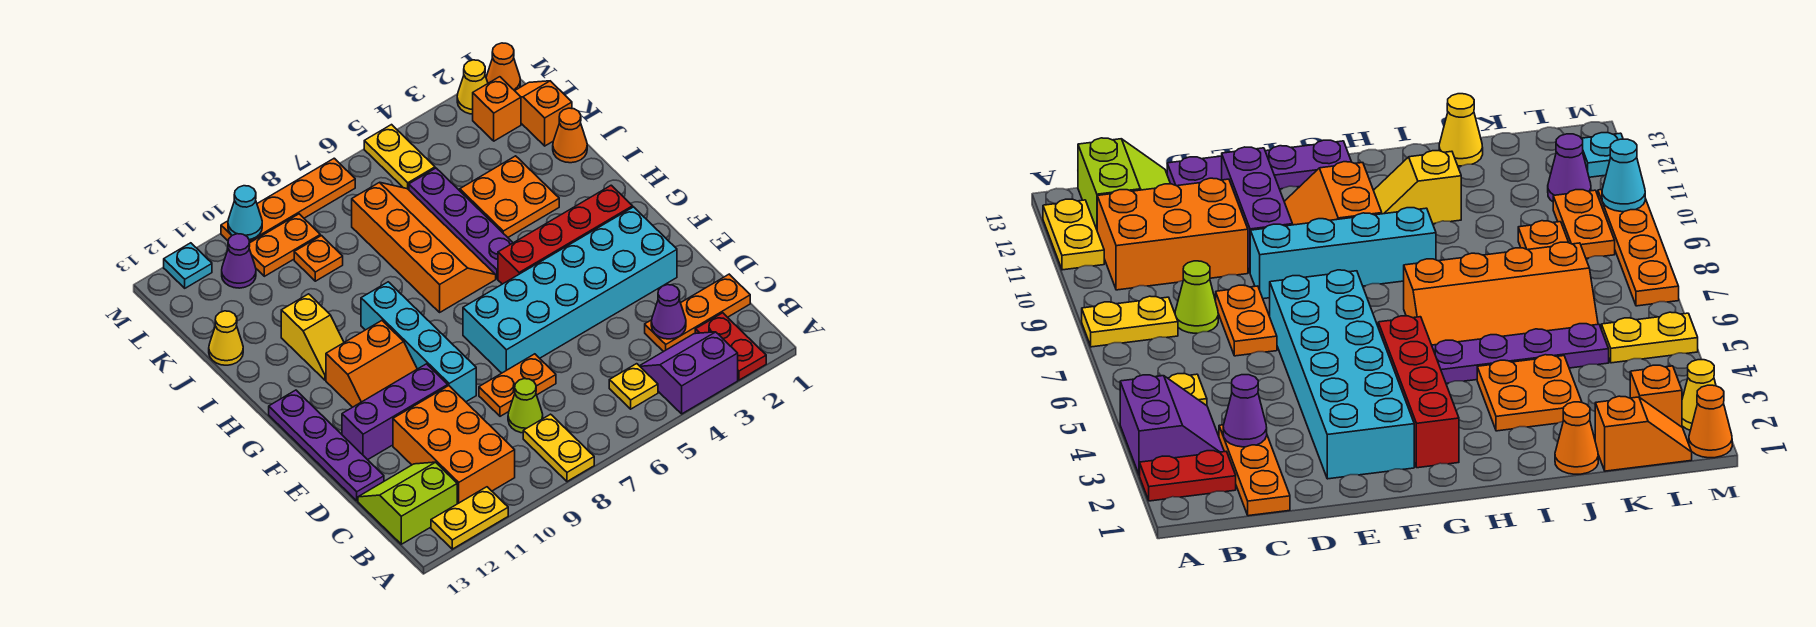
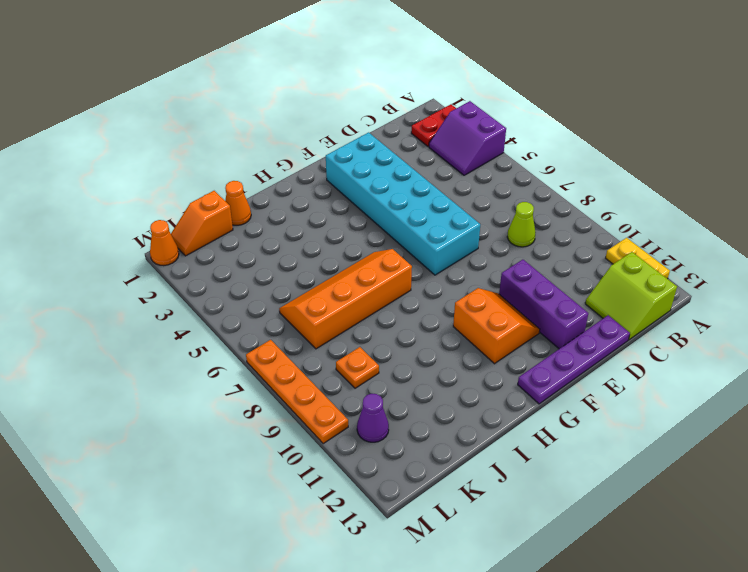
none -> yellow plate A8:B8 level 1
none -> yellow plate B5 level 1
none -> orange brick B10:D11 level 1
none -> orange plate C1:C3 level 1

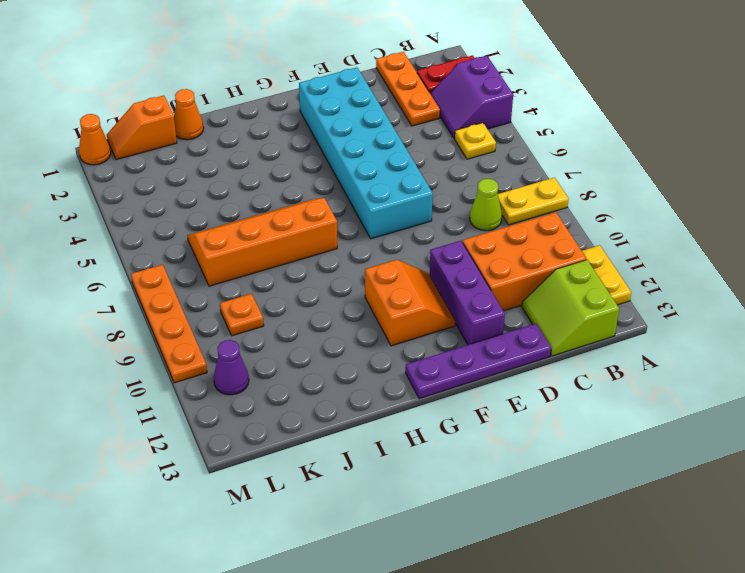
none -> orange plate D7:D8 level 1
none -> cyan brick E9:H9 level 1
none -> red brick G2:G5 level 1
none -> purple plate H5:K5 level 1

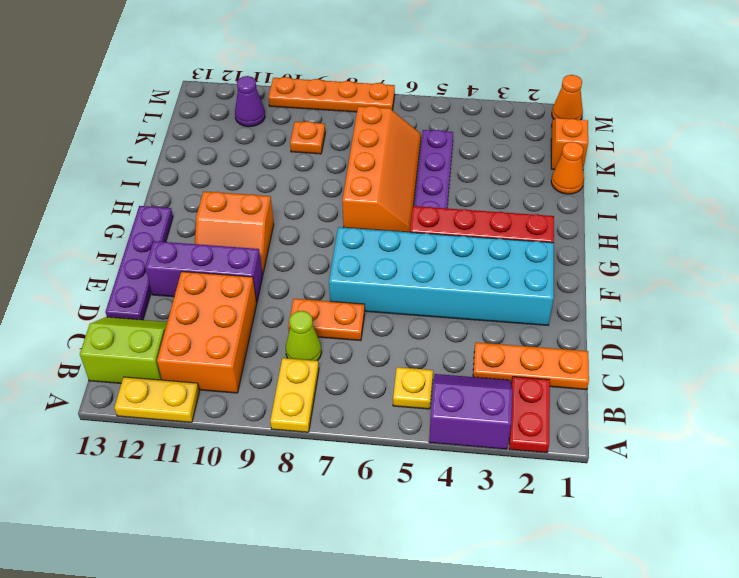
none -> cyan brick E9:H9 level 1
none -> yellow slope H11:I11 level 1 top I
none -> orange plate I3:J4 level 1
none -> yellow cone J13 level 1

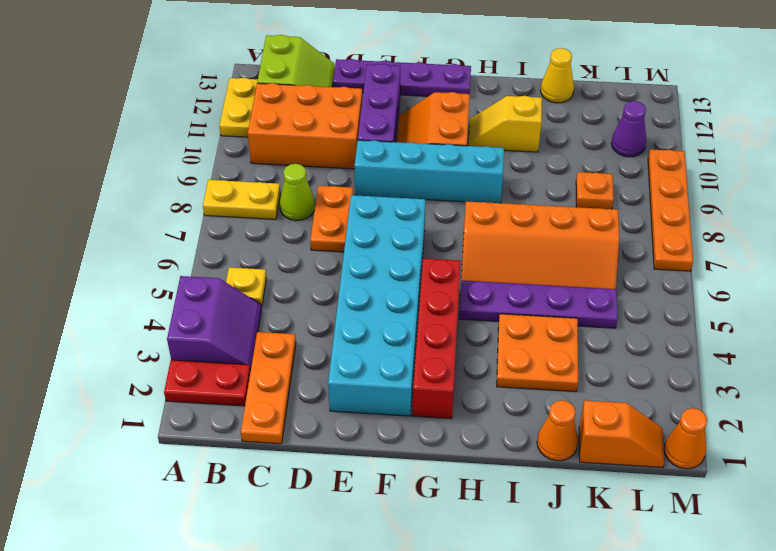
none -> orange brick L2 level 1
none -> yellow plate L5:M5 level 1
none -> orange plate L9:L10 level 1
none -> yellow cone M2 level 1

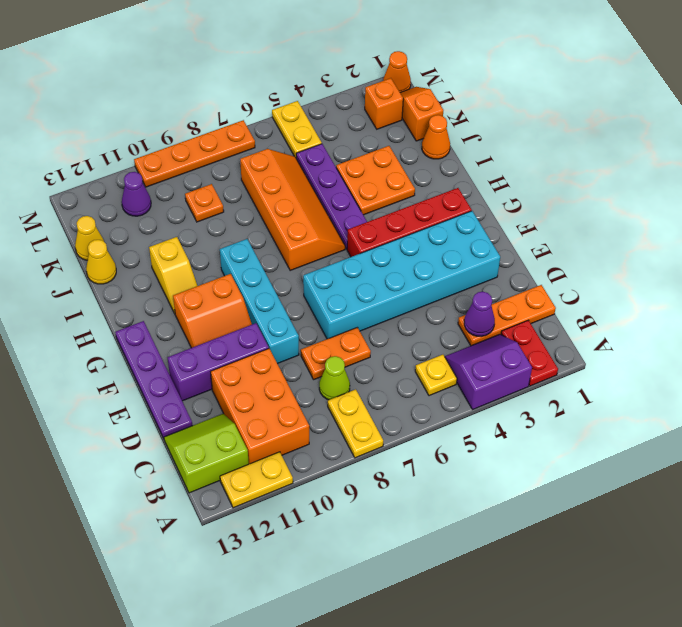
yellow cone K13 level 1 -> yellow cone M2 level 1
none -> orange plate L9:L10 level 1
none -> cyan plate M12 level 1
none -> cyan cone M10 level 2

